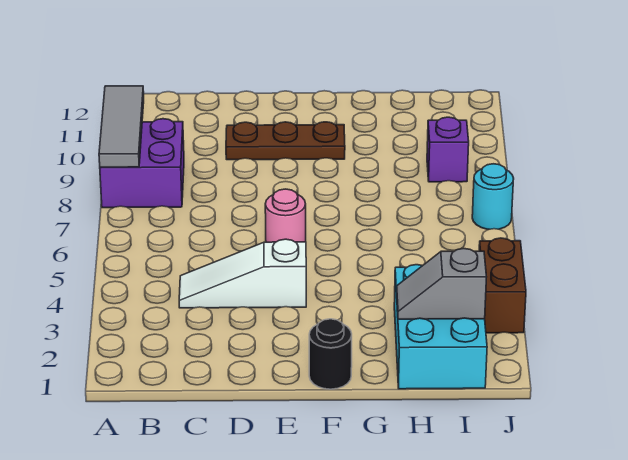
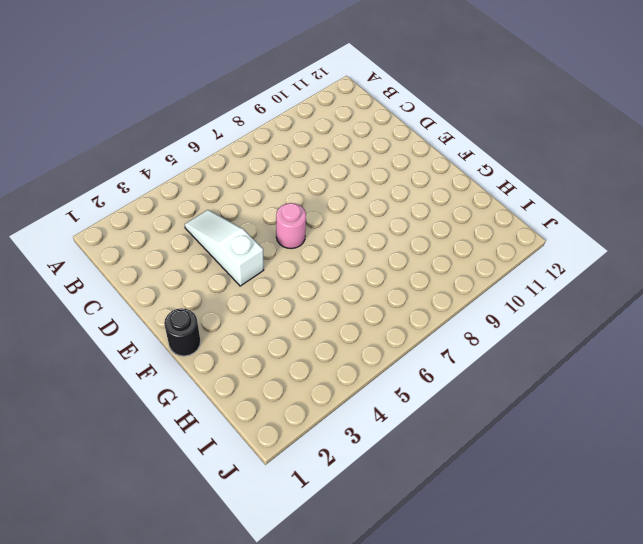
none -> purple brick A8:B9 level 1
none -> brown plate D10:F10 level 1

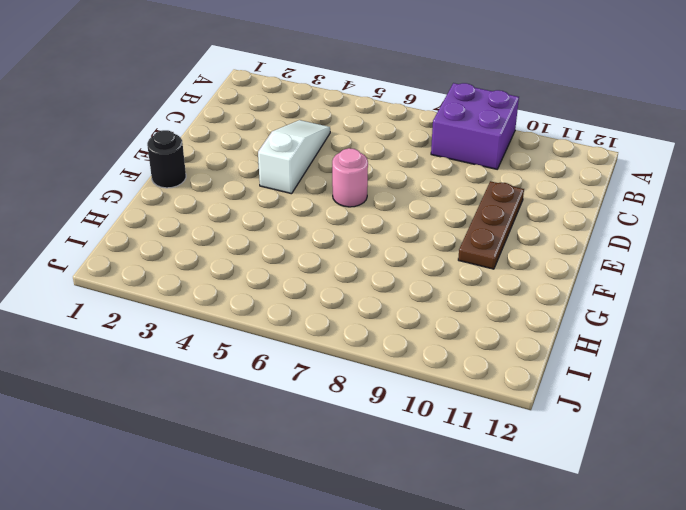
none -> cyan brick H1:I3 level 1
none -> purple brick I9 level 1

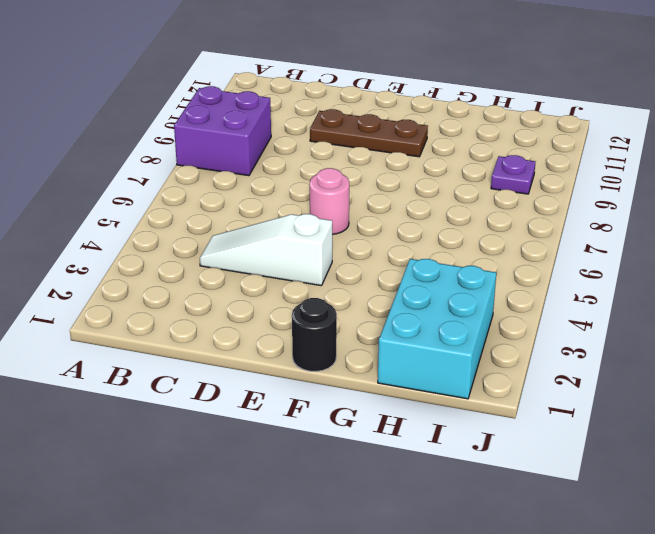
purple plate I9 level 1 -> purple brick I9 level 1
none -> brown brick J3:J4 level 1
none -> cyan round brick J7 level 1

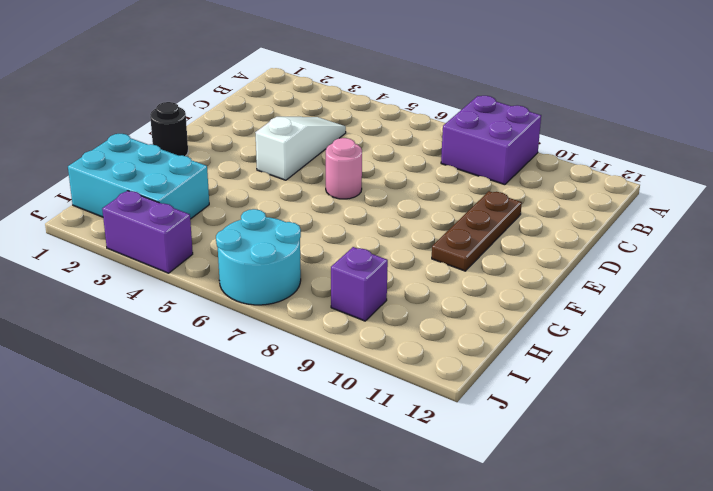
cyan round brick I6:J7 level 1 -> cyan round brick J7 level 1
purple brick J3:J4 level 1 -> brown brick J3:J4 level 1
none -> grey tile A8:A10 level 2
none -> grey slope H2:I2 level 2 top I

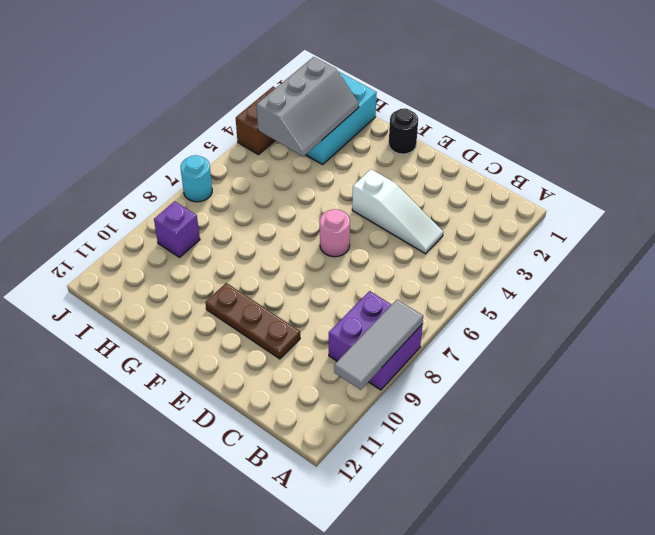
grey slope H2:I4 level 2 top I -> grey slope H2:I2 level 2 top I

